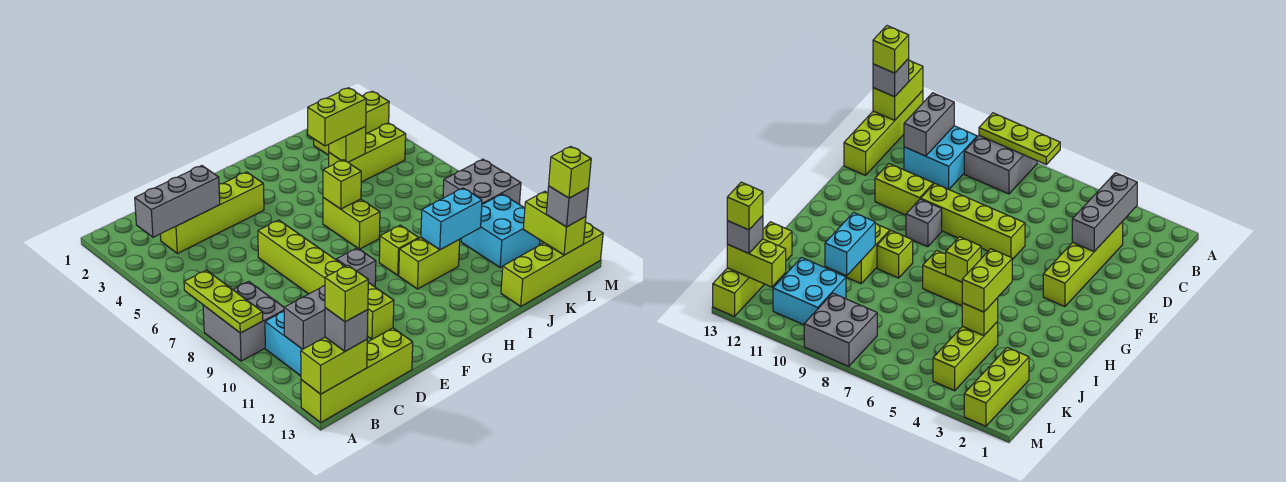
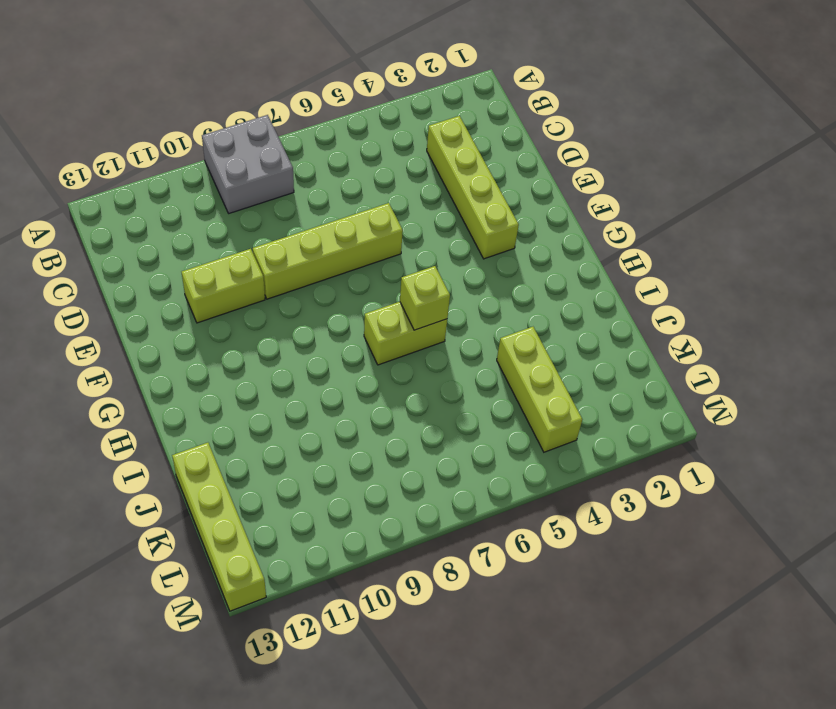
none -> lime brick A13:D13 level 1
none -> cyan brick B10:C11 level 1
none -> grey brick F9 level 1

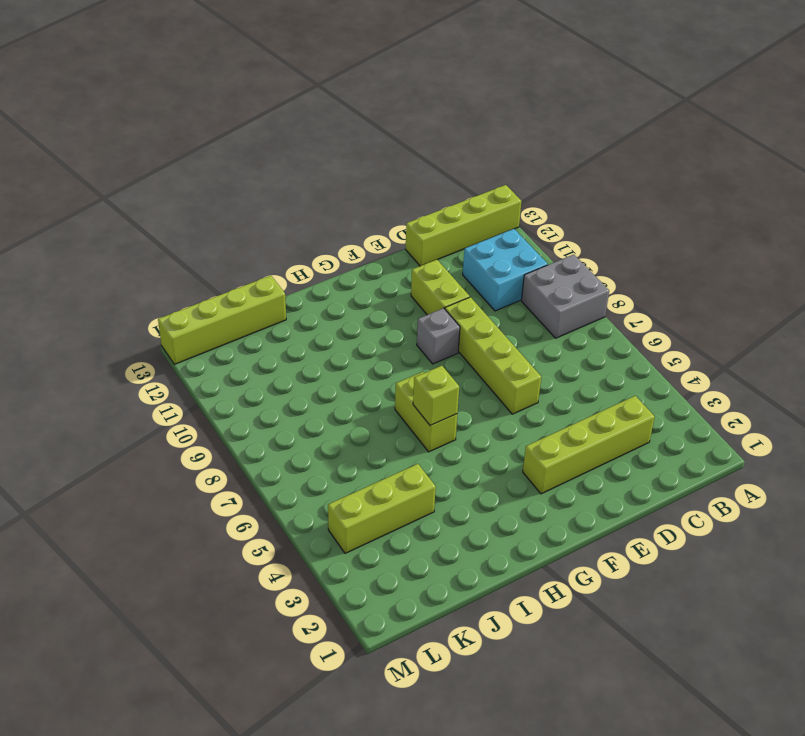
none -> lime brick H9 level 1
none -> lime brick H10:I10 level 1
none -> lime brick K2:M2 level 1

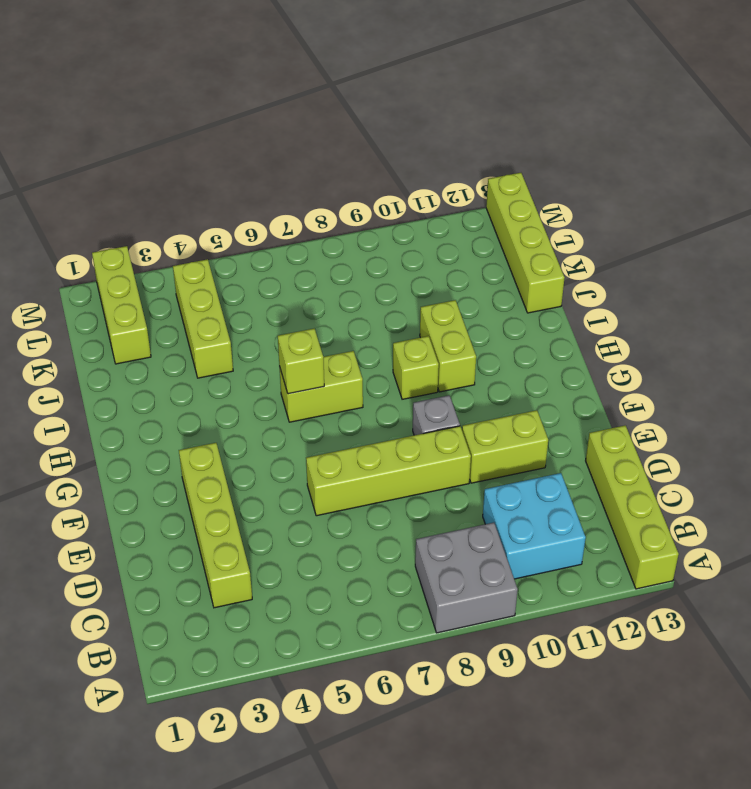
none -> cyan brick K10:L11 level 1
none -> grey brick L8:M9 level 1
none -> lime plate A7:A9 level 2

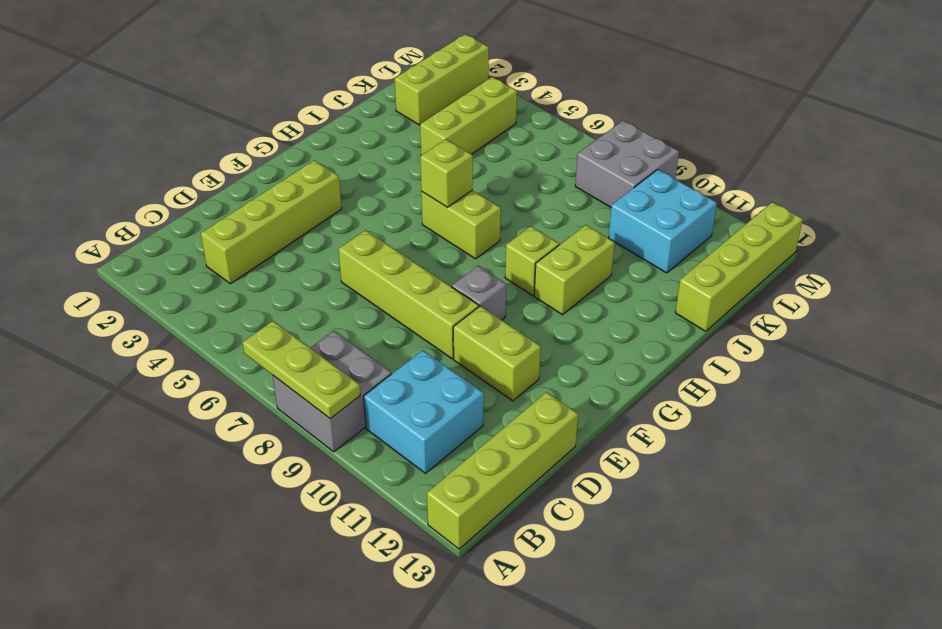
none -> lime brick A13:B13 level 2
none -> grey brick B3:D3 level 2
none -> grey brick B11:C11 level 2

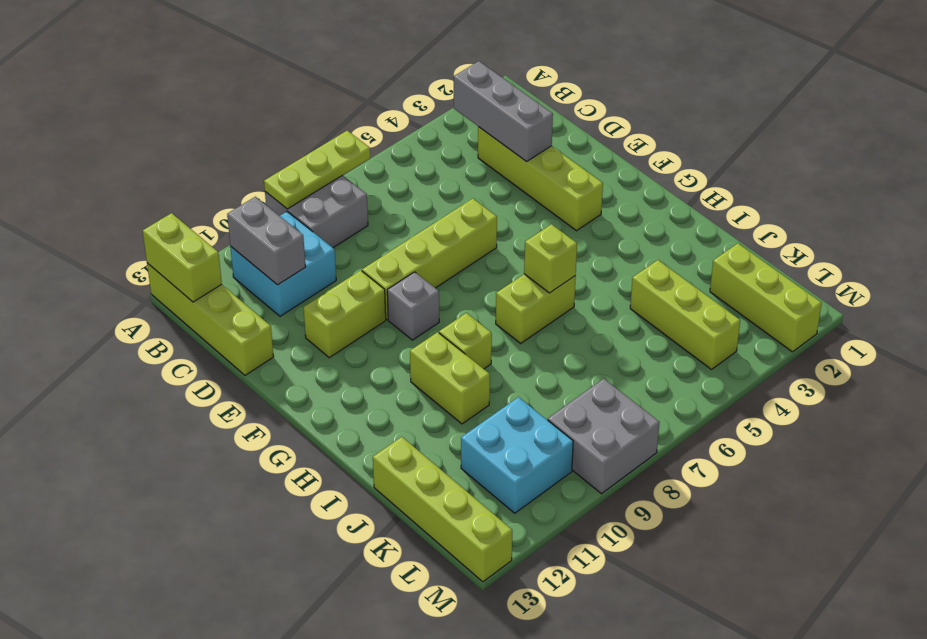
none -> cyan brick I10:J10 level 2
none -> lime brick J4 level 2
none -> lime brick L12:L13 level 2

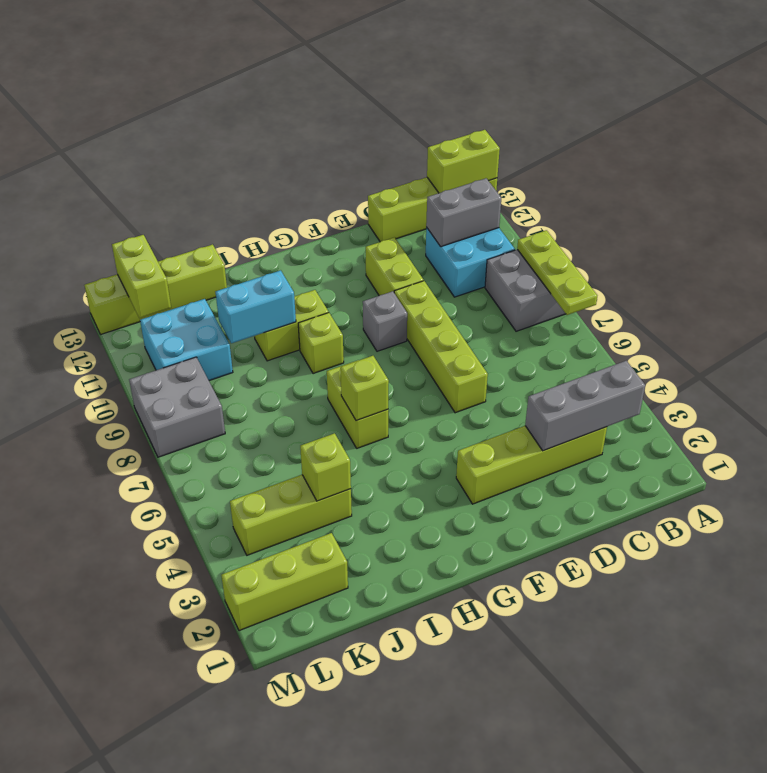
none -> grey brick B13 level 3
none -> lime brick I4:J4 level 3
none -> grey brick L13 level 3

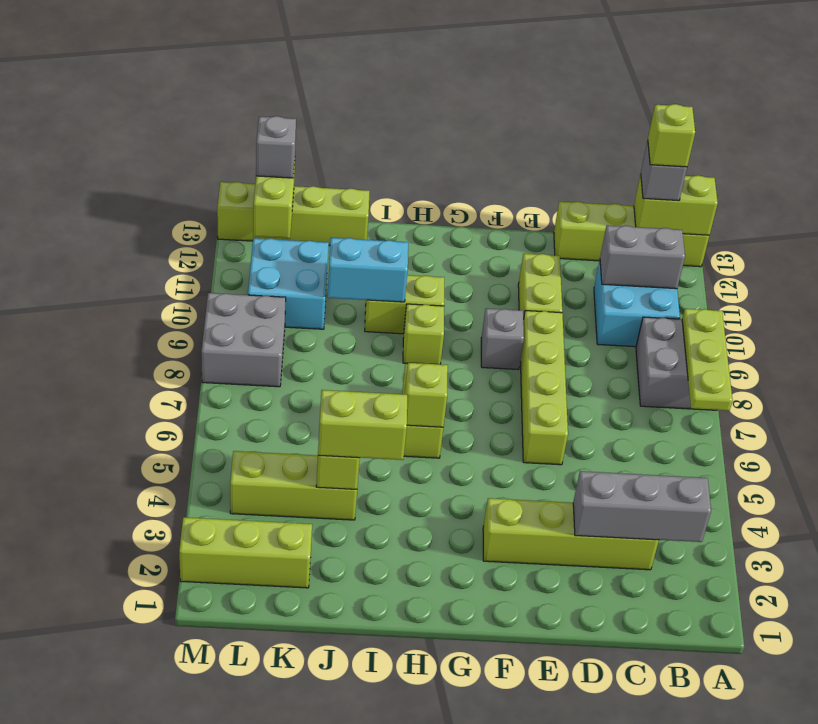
none -> lime brick L13 level 4

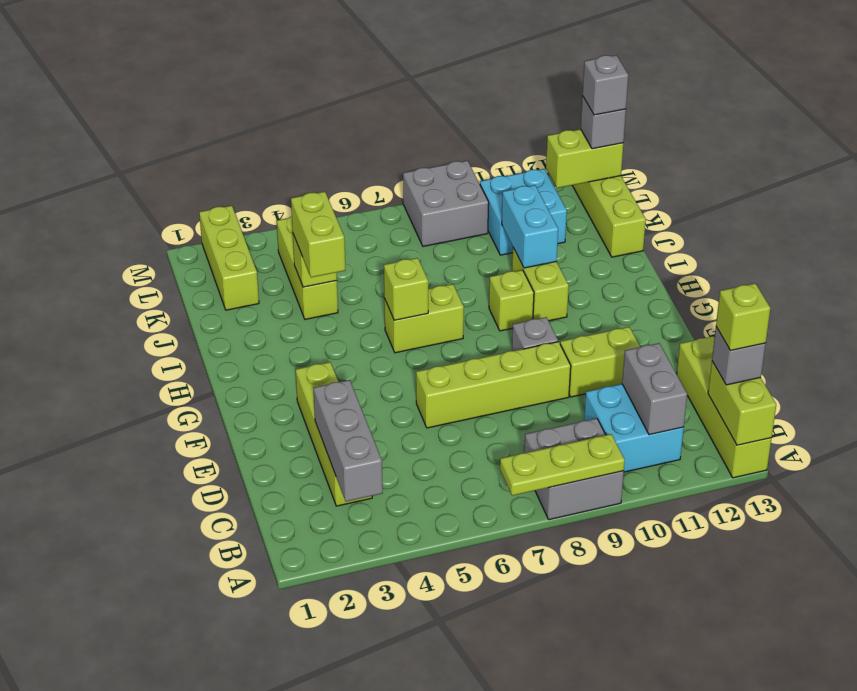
grey brick L13 level 4 -> lime brick L13 level 4

